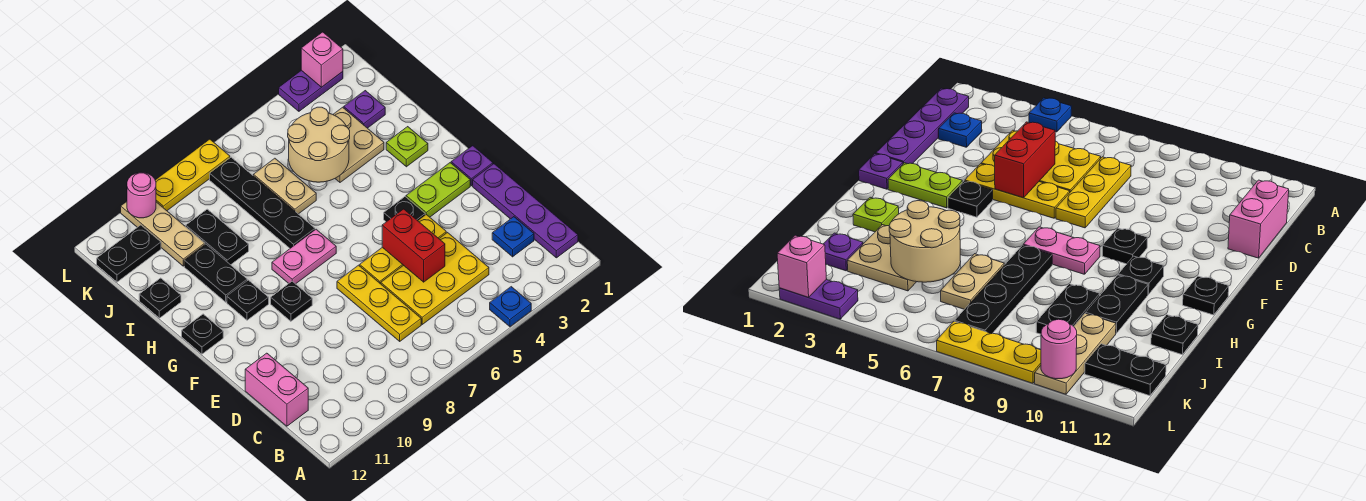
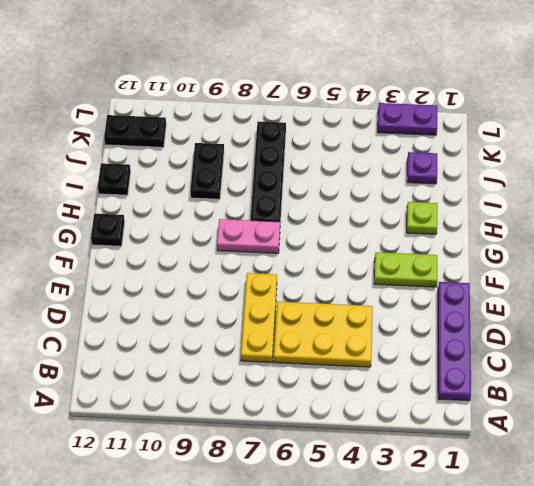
none -> blue plate A4 level 1
none -> blue plate C2 level 1
none -> pink brick C12:D12 level 1
none -> yellow plate E4:E6 level 1

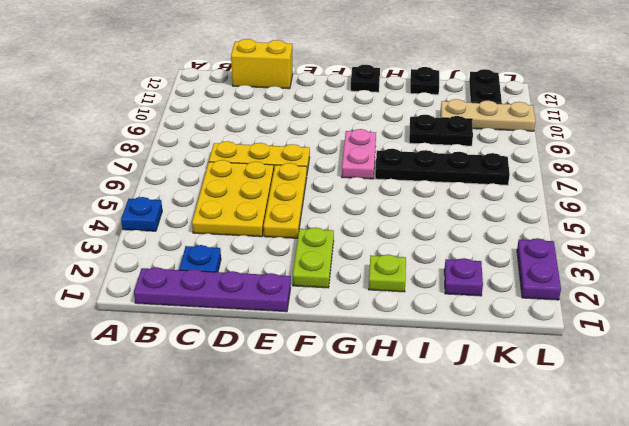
yellow brick C12:D12 level 1 -> pink brick C12:D12 level 1
none -> purple plate F1 level 1
none -> black plate F4 level 1
none -> black plate F9 level 1
none -> black plate G10 level 1

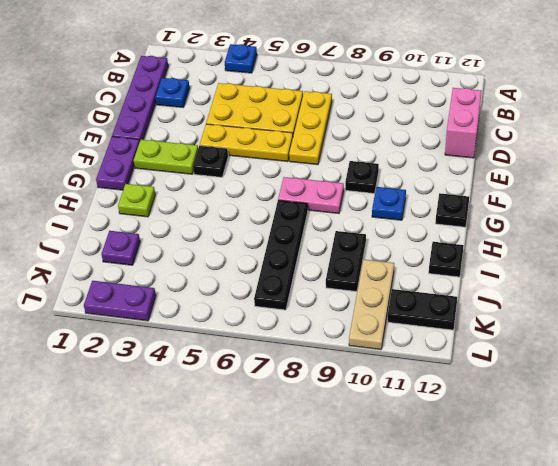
purple plate F1:G1 level 1 -> purple plate F1 level 1
blue plate G10 level 1 -> black plate G10 level 1
none -> black plate H10:I10 level 1
none -> tan plate I3:J4 level 1
none -> tan plate I6:J6 level 1
none -> yellow plate L7:L9 level 1

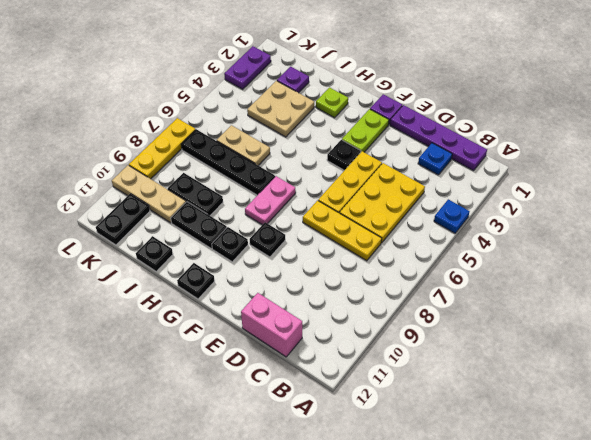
none -> red brick D5:E5 level 2
none -> tan round brick I4:J5 level 2
none -> pink brick L2 level 2
none -> pink round brick L10 level 2

